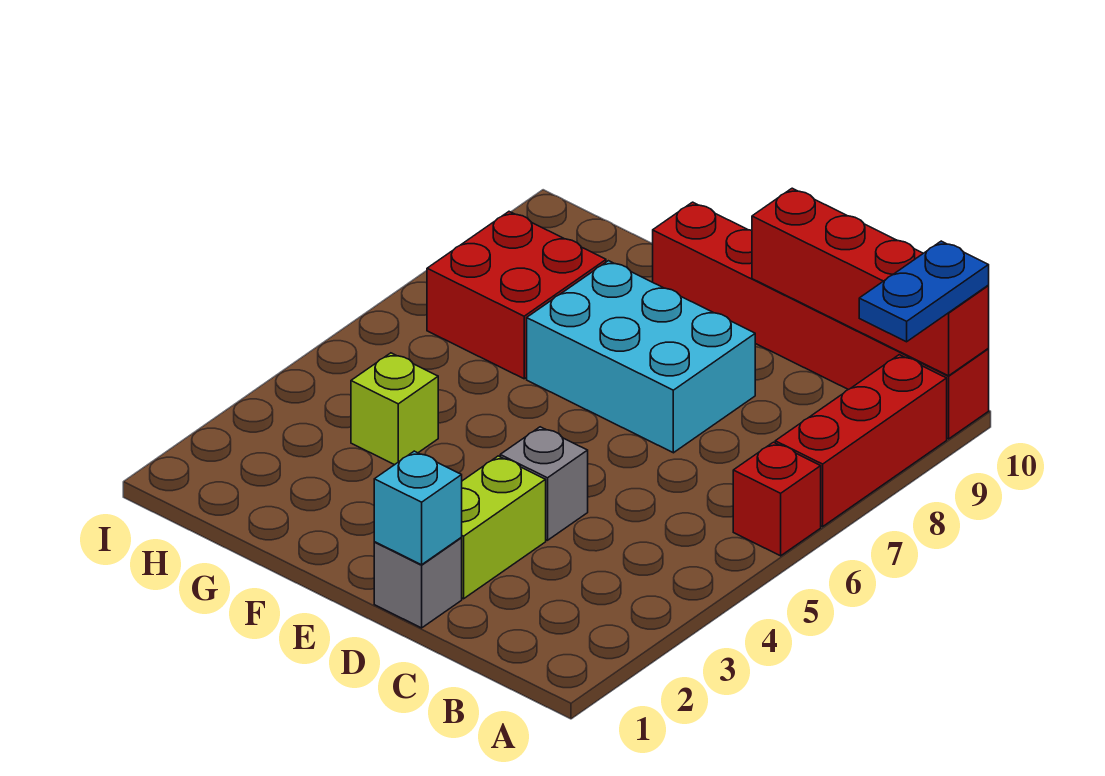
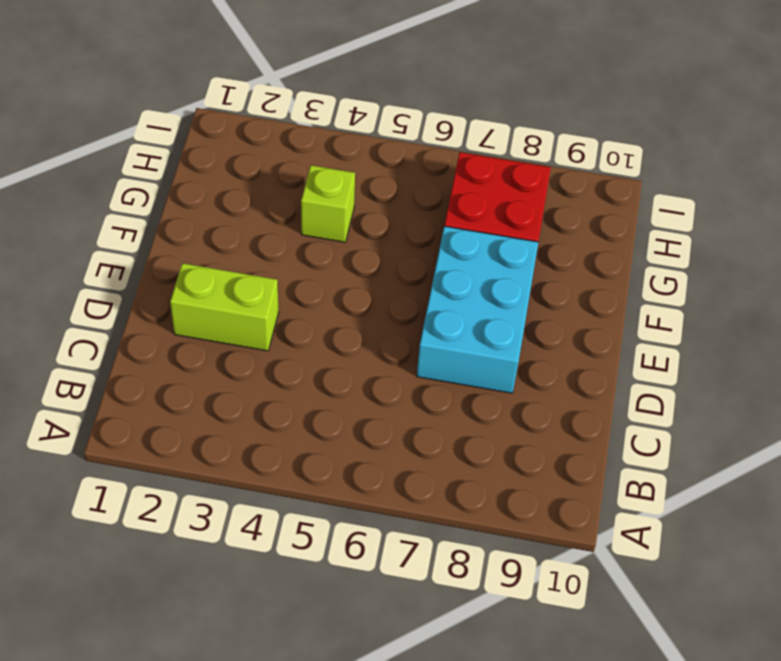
none -> red brick A6 level 1
none -> red brick A7:A9 level 1
none -> red brick A10:F10 level 1

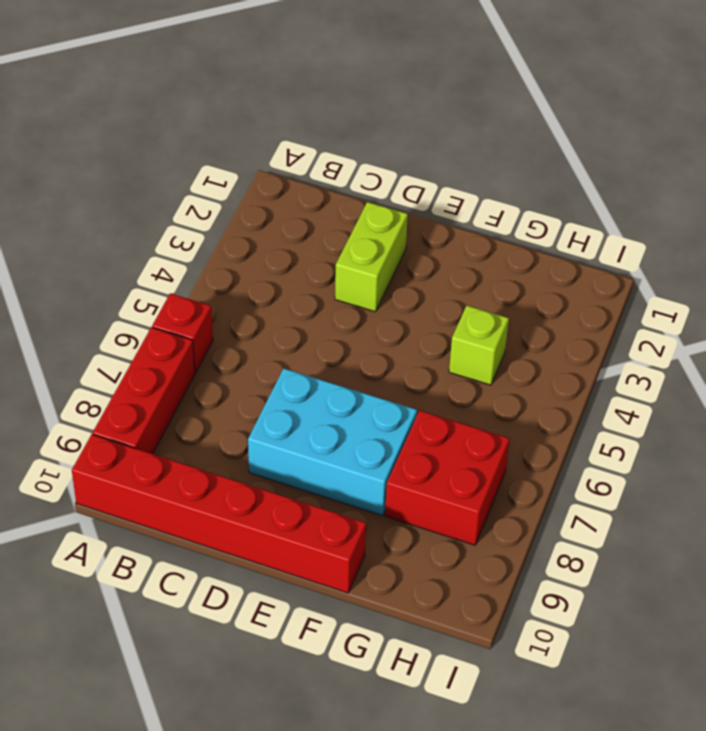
none -> grey brick D1 level 1
none -> grey brick D4 level 1
none -> red brick A10:D10 level 2

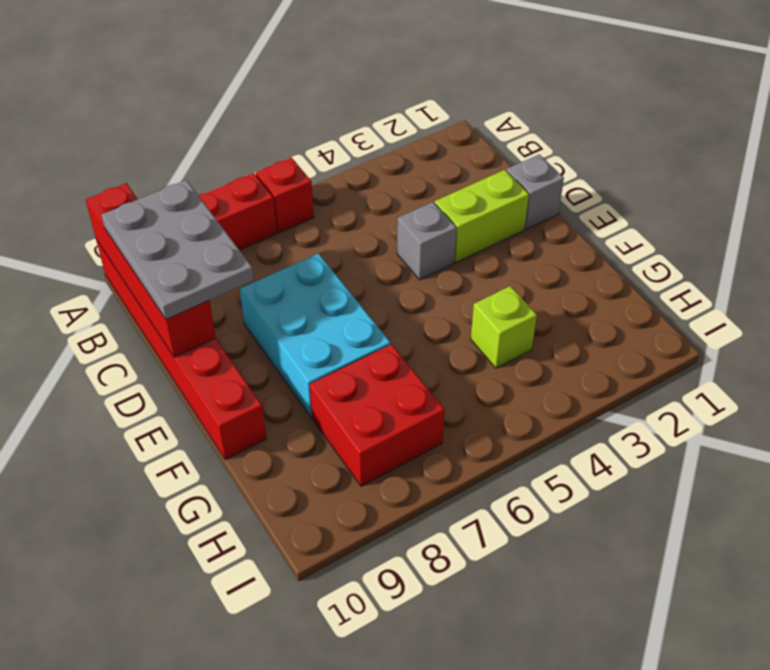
grey plate B9:D10 level 3 -> none
none -> cyan brick D1 level 2
none -> blue plate A9:A10 level 3

